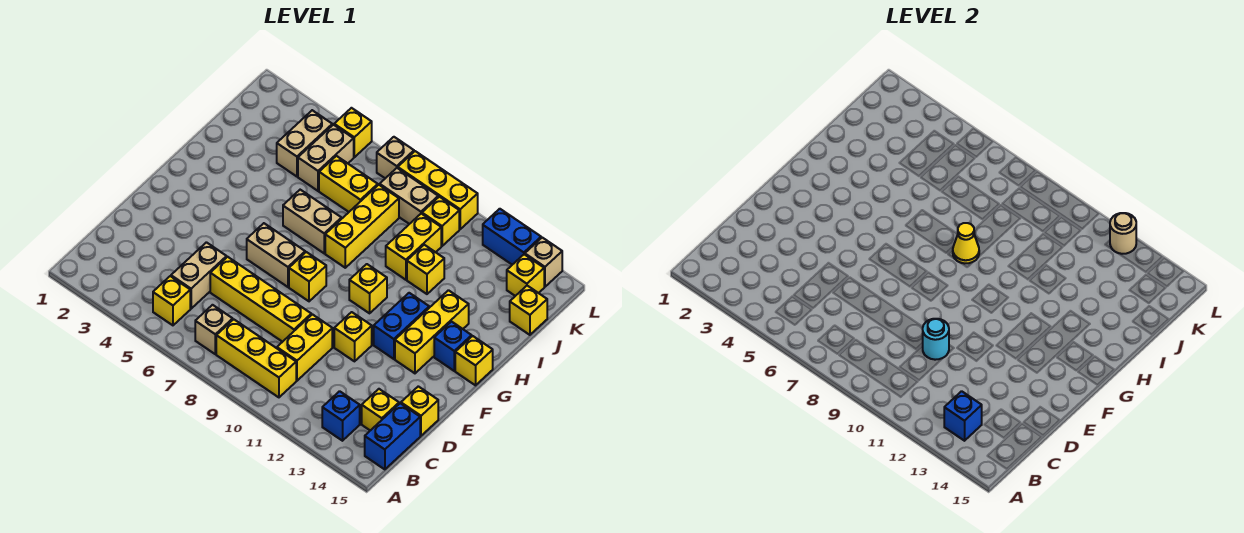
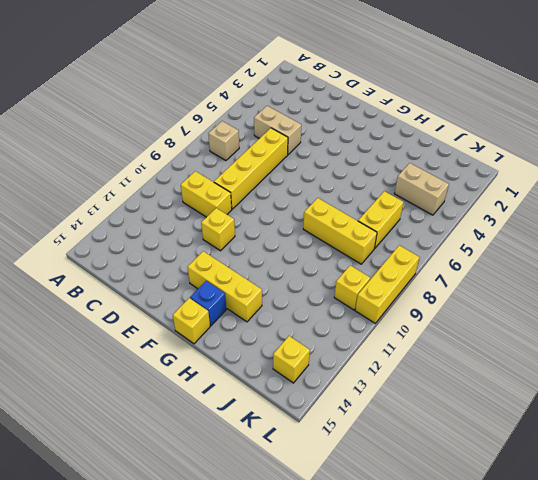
none -> yellow brick B5 level 1
none -> yellow brick B8:B10 level 1
none -> blue brick B13 level 1
none -> blue brick B15:C15 level 1

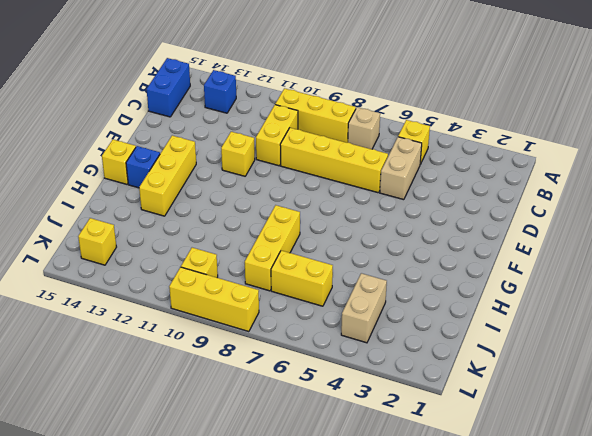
none -> yellow brick C14 level 1
none -> yellow brick D15 level 1
none -> tan brick F6:F7 level 1
none -> yellow brick F8 level 1

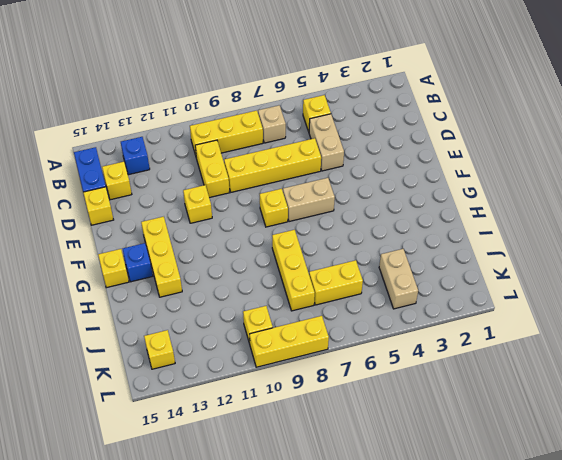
none -> blue brick F12:G12 level 1
none -> yellow brick G10 level 1
none -> tan brick H6:H7 level 1
none -> yellow brick I10:J10 level 1

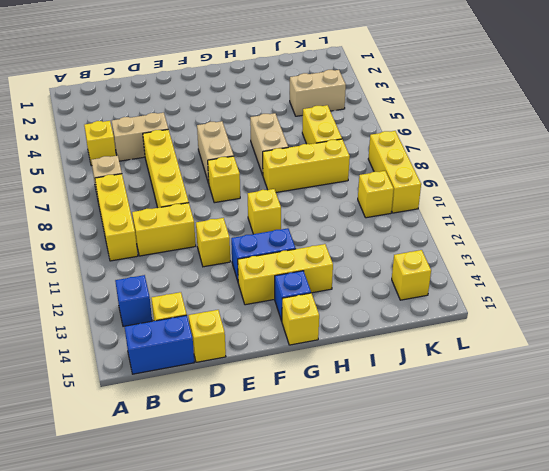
none -> yellow brick I10:J10 level 1
none -> yellow brick I11 level 1
none -> tan brick J5:K5 level 1
none -> yellow brick J15 level 1

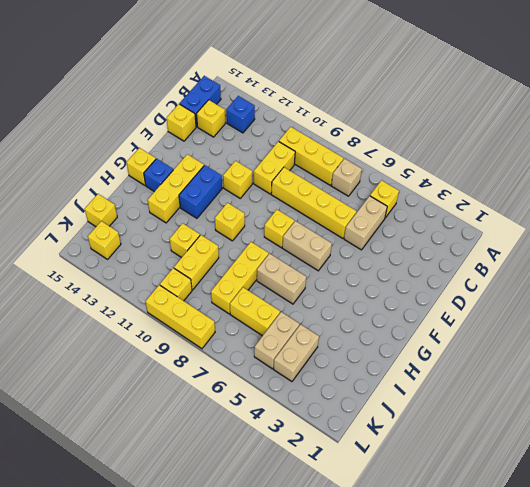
none -> tan brick K8:K9 level 1
none -> yellow brick L5 level 1
none -> tan brick L7 level 1
none -> blue brick L12:L13 level 1

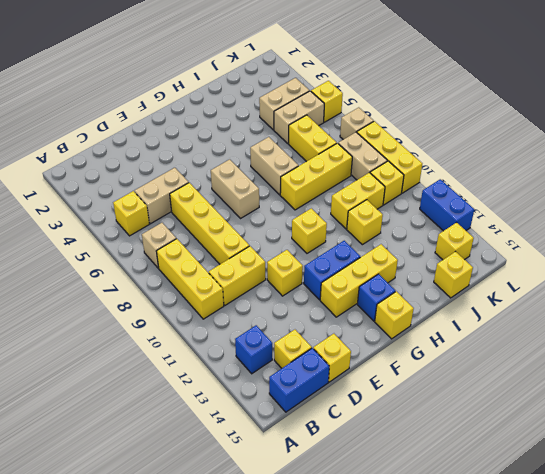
none -> yellow brick F8 level 1
none -> tan brick L14 level 1
none -> blue brick B13 level 2
none -> cyan round brick D10 level 2

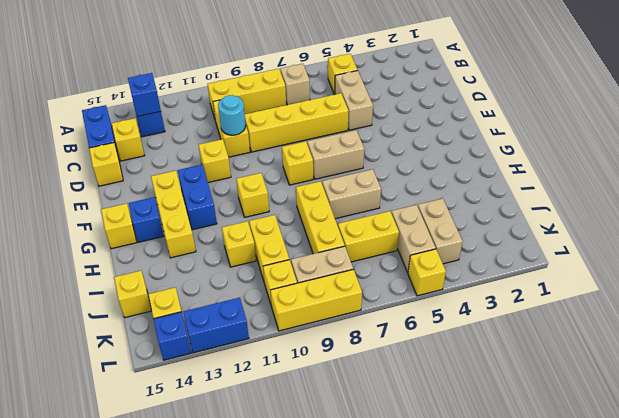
blue brick L14 level 1 -> tan brick L14 level 1
none -> tan brick L7 level 1
none -> yellow cone H8 level 2
none -> tan round brick L12 level 2

